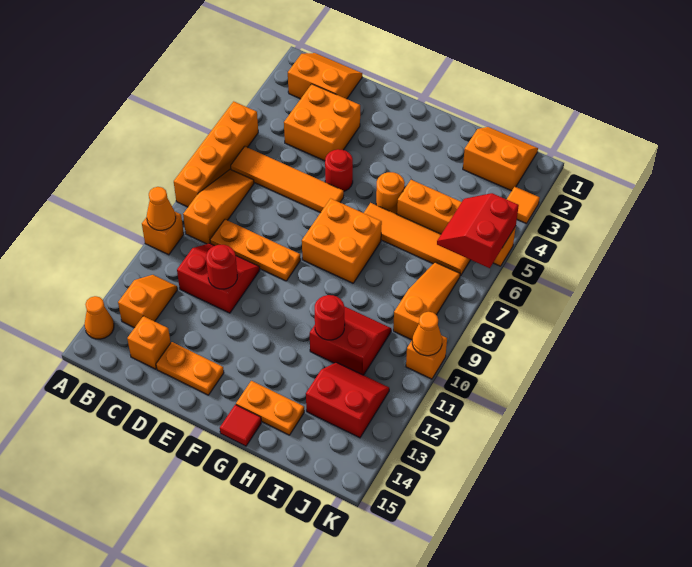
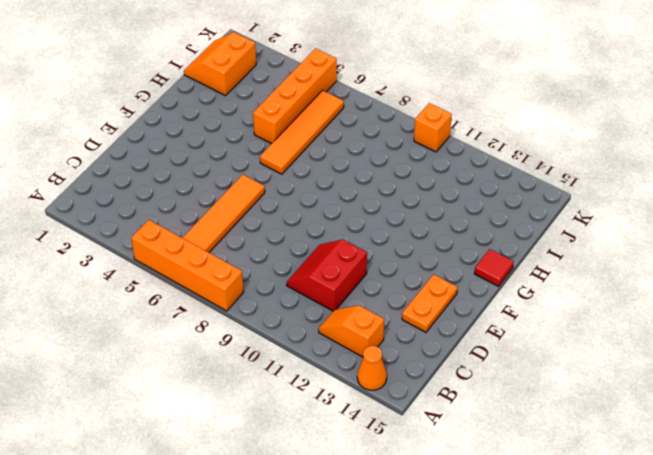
none -> orange brick A10 level 1
none -> orange slope B1:C2 level 1 top 2
none -> orange slope B7:B9 level 1 top 9
none -> orange brick C3:D4 level 1

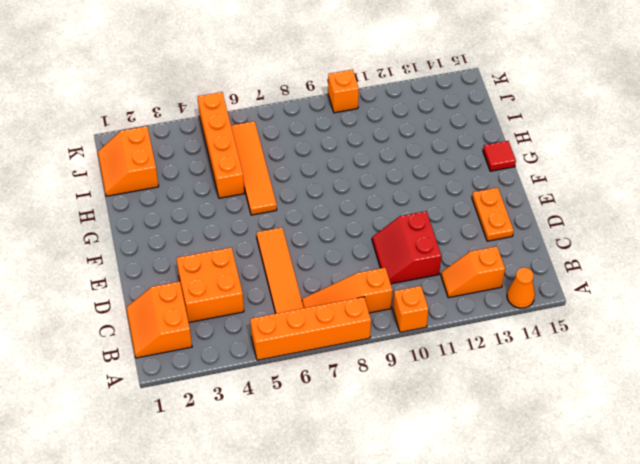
none -> orange plate C9:E9 level 1
none -> orange brick C14 level 1
none -> red round brick E5 level 1
none -> orange brick F7:G8 level 1

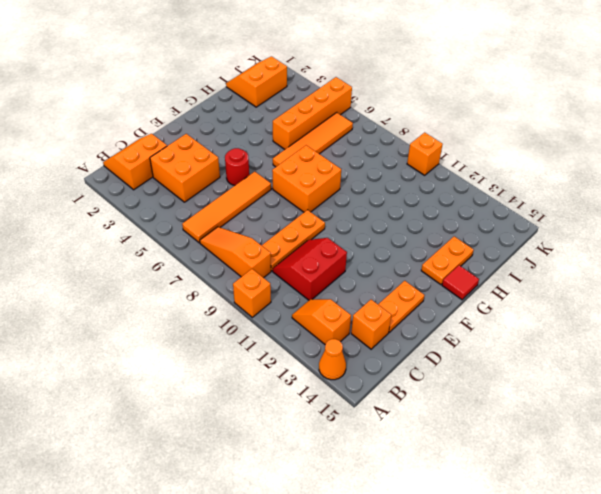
none -> orange brick A5:A8 level 1
none -> orange round brick G5 level 1
none -> red slope H10:I11 level 1 top 11
none -> red slope I12:J13 level 1 top 13

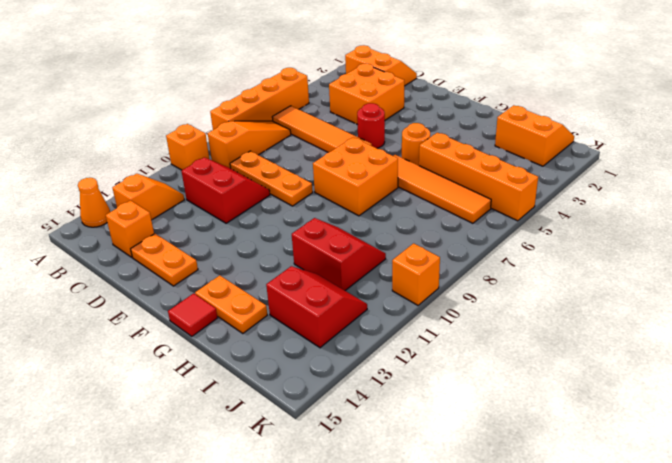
none -> orange slope J7:J9 level 1 top 9
none -> orange tile K3 level 1
none -> orange cone A10 level 2
none -> red round brick D11 level 2

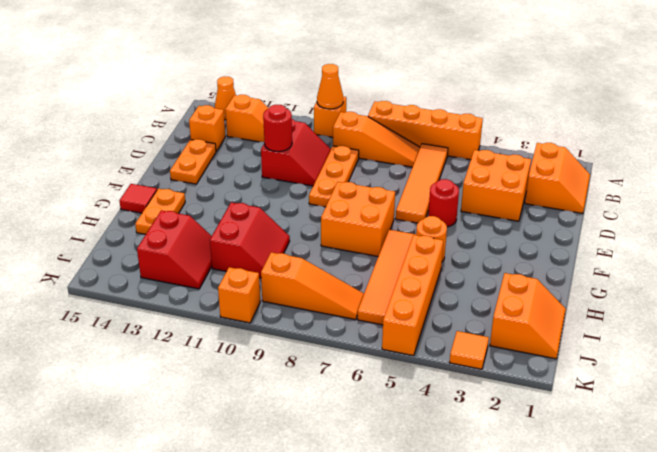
none -> red round brick H11 level 2
none -> red slope J5:K6 level 2 top K
none -> orange cone K10 level 2

